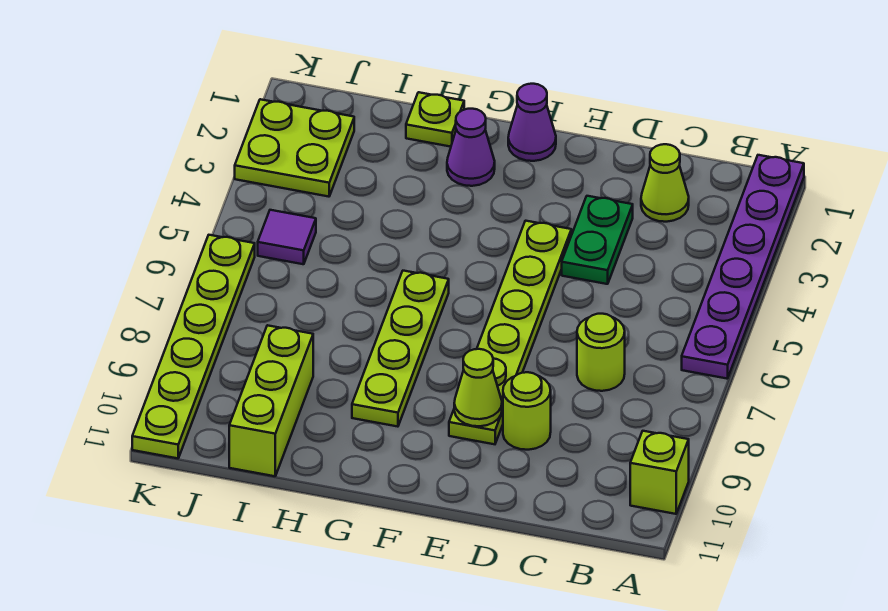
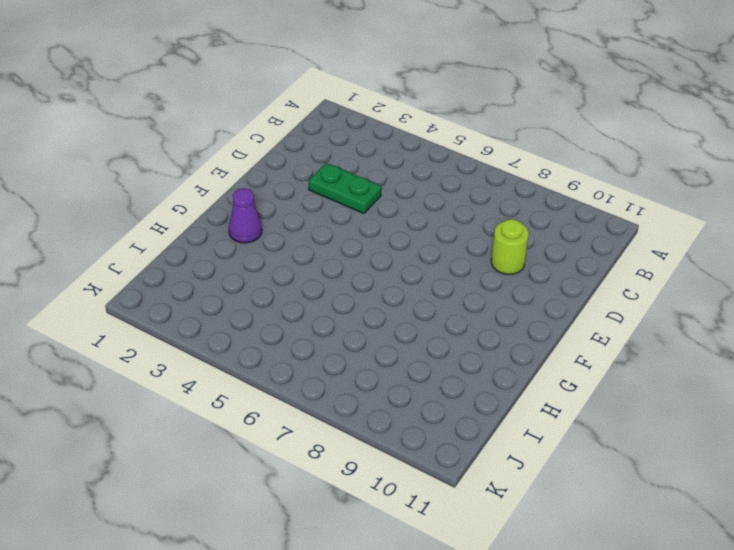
none -> purple plate A1:A6 level 1
none -> lime brick A10 level 1
none -> lime cone C2 level 1

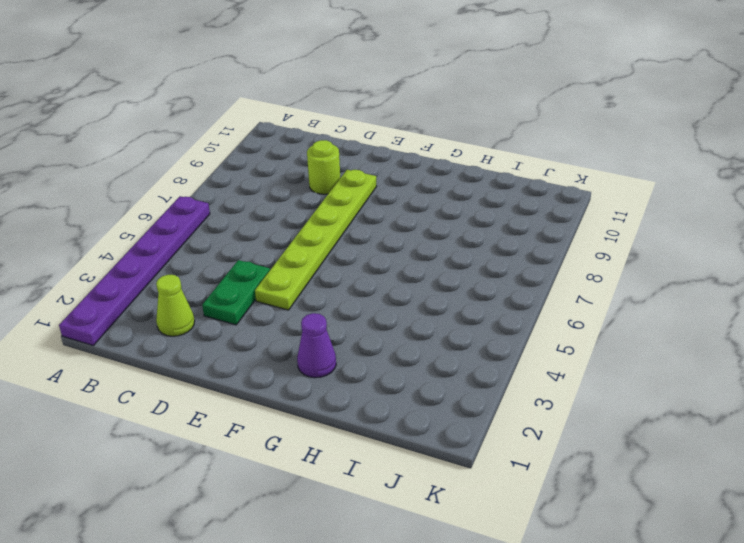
none -> lime brick A10 level 1
none -> lime round brick C7 level 1
none -> purple cone F1 level 1

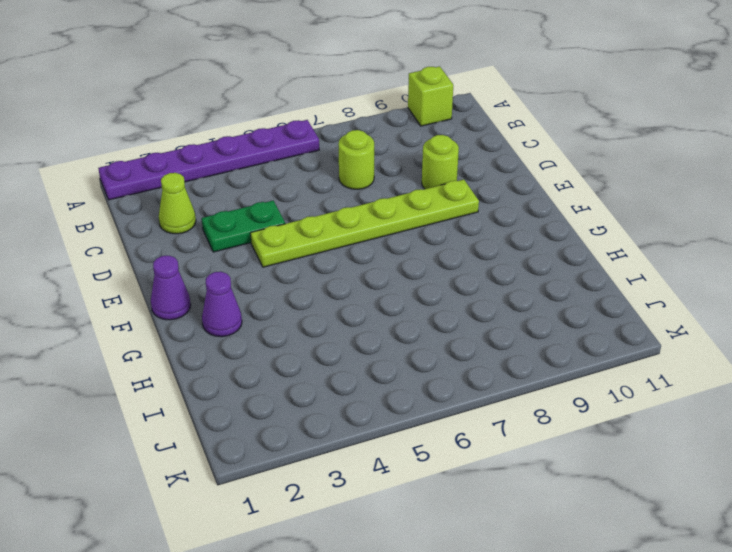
none -> lime plate G6:G9 level 1
none -> lime plate H1 level 1
none -> lime brick I9:I11 level 1

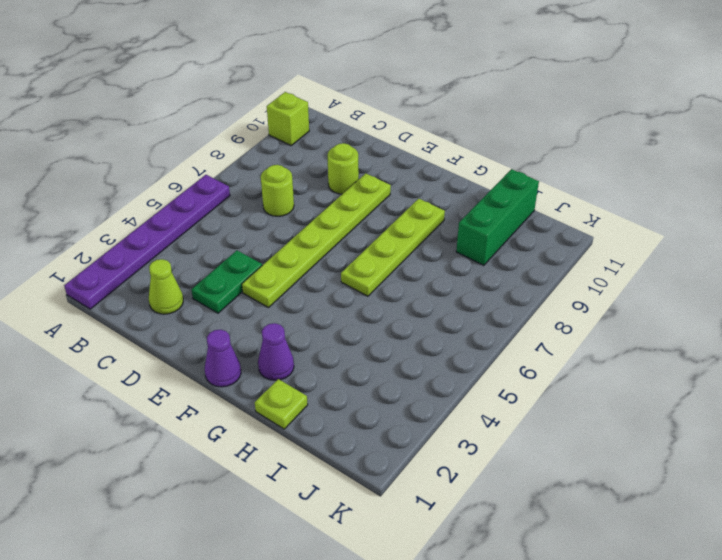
green brick I9:I11 level 1 -> lime brick I9:I11 level 1
none -> lime plate J2:K3 level 1
none -> purple tile J5 level 1
none -> lime plate K6:K11 level 1

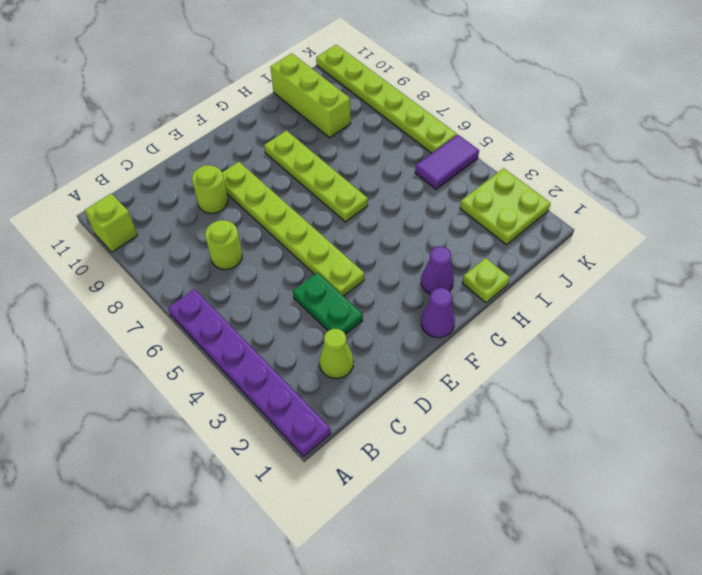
purple tile J5:K5 level 1 -> purple tile J5 level 1
none -> lime cone E9 level 2

